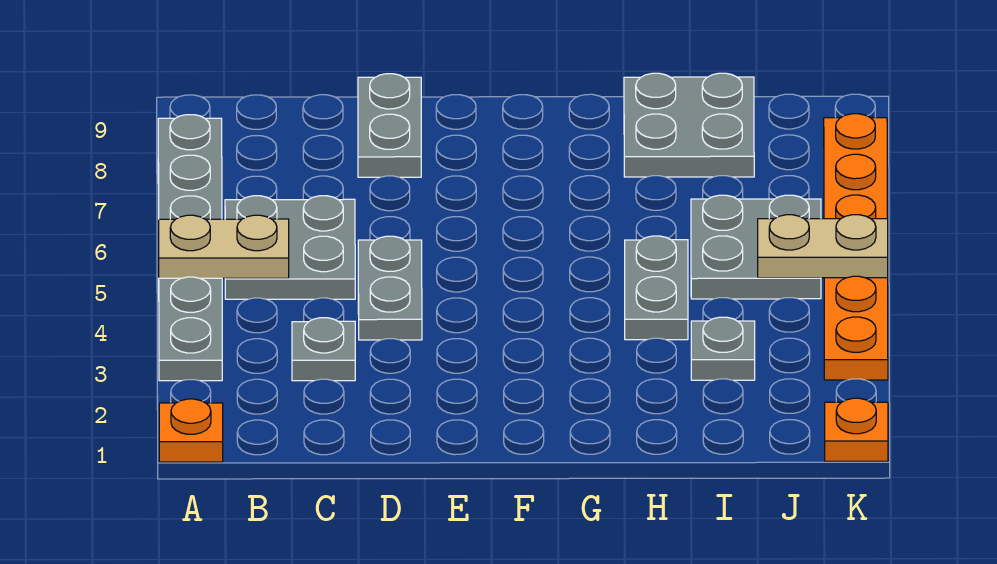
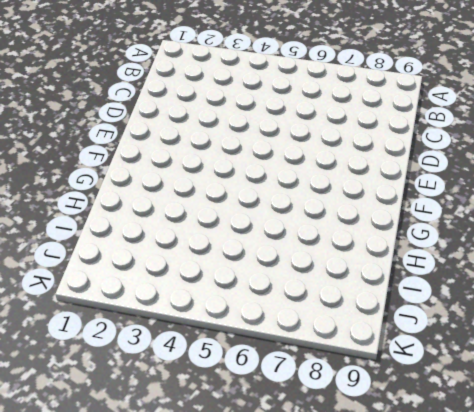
none -> orange plate A1 level 1
none -> grey plate A3:A8 level 1
none -> grey plate B5:C6 level 1

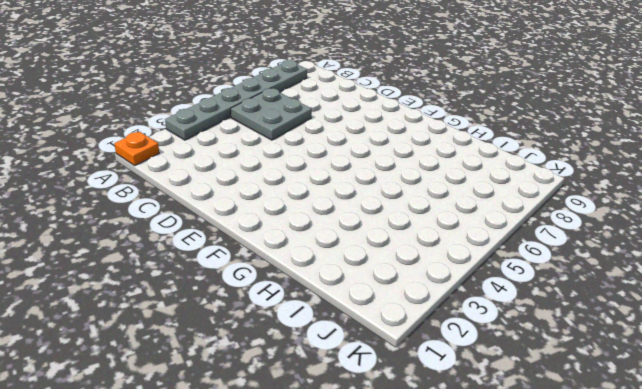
none -> grey plate C3 level 1
none -> grey plate D4:D5 level 1
none -> grey plate D8:D9 level 1

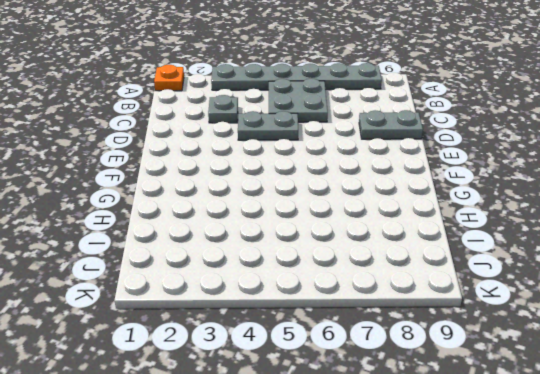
none -> grey plate H4:H5 level 1
none -> grey plate H8:I9 level 1
none -> grey plate I3 level 1

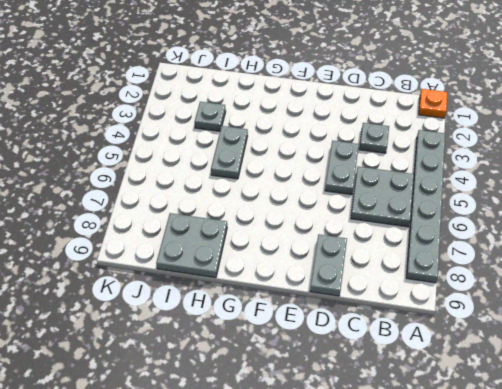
none -> grey plate I5:J6 level 1
none -> orange plate K1 level 1
none -> orange plate K3:K8 level 1

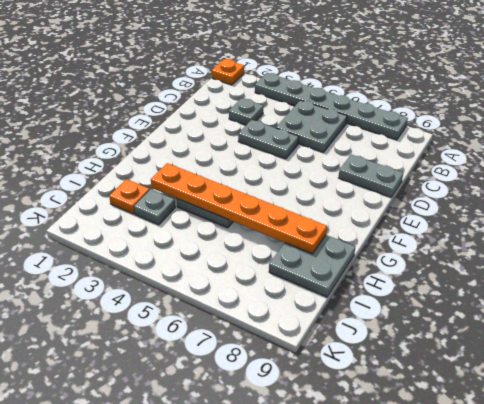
orange plate H3:H8 level 2 -> orange plate K3:K8 level 1
orange plate I2 level 1 -> orange plate K1 level 1
none -> grey plate I5:J6 level 1
none -> tan plate A5:B5 level 2
none -> tan plate J5:K5 level 2

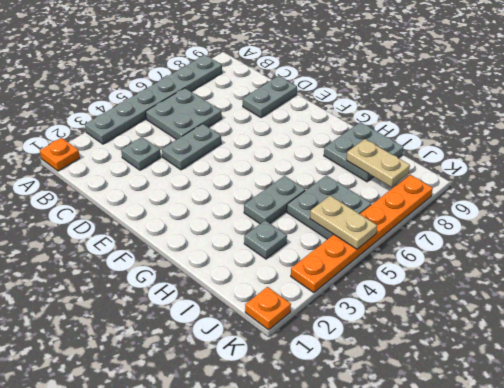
tan plate I8:J8 level 2 -> tan plate A5:B5 level 2

